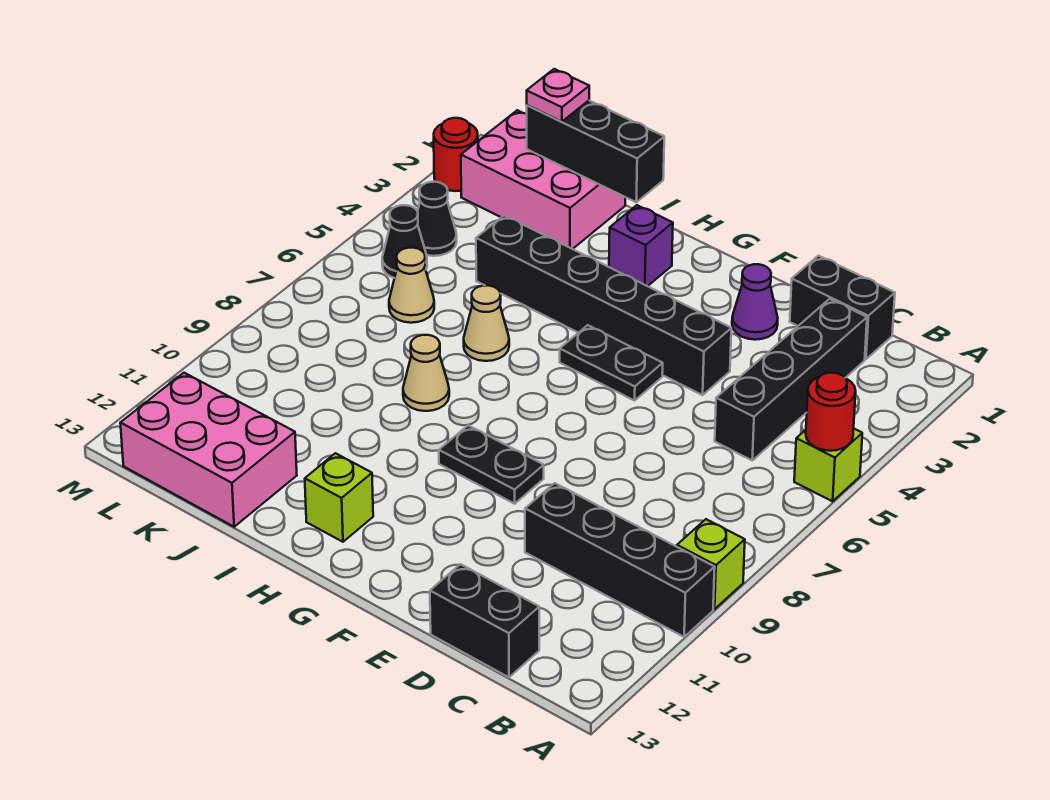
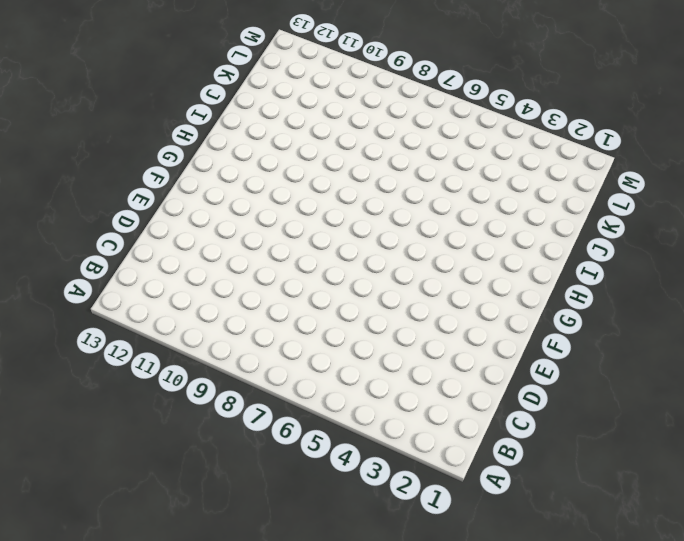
none -> lime brick A5 level 1
none -> lime brick A9 level 1
none -> black brick A10:D10 level 1

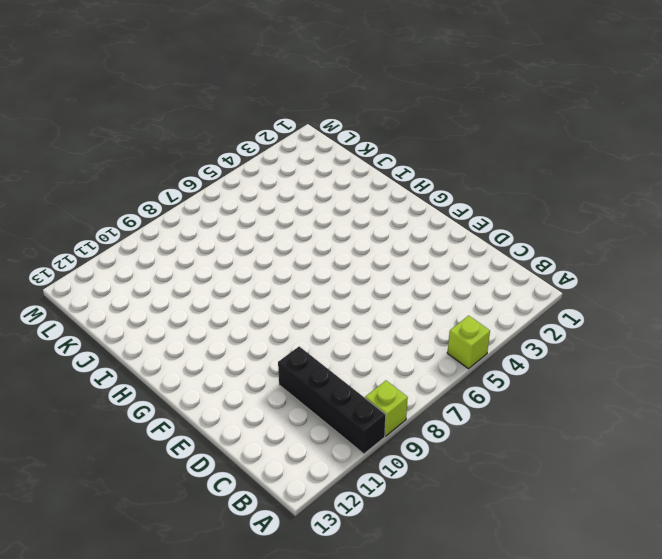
none -> black brick C1:D1 level 1
none -> black brick C2:C5 level 1
none -> black brick C13:D13 level 1

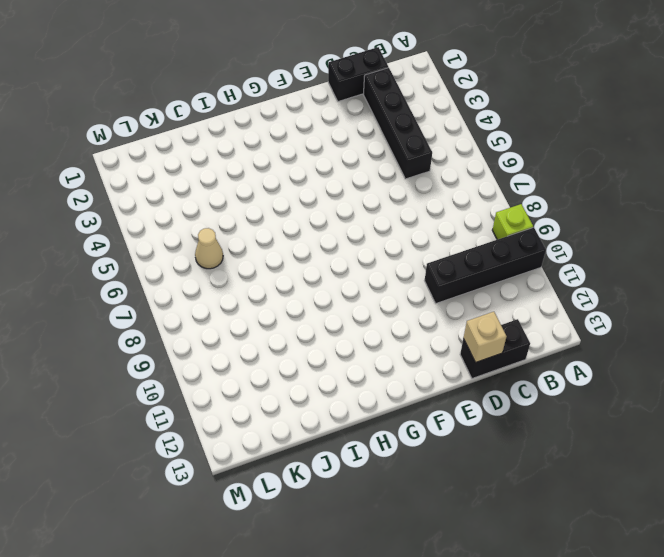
tan brick D13 level 2 -> none
none -> lime brick A5 level 1
none -> purple cone E2 level 1
none -> black brick E4:J4 level 1

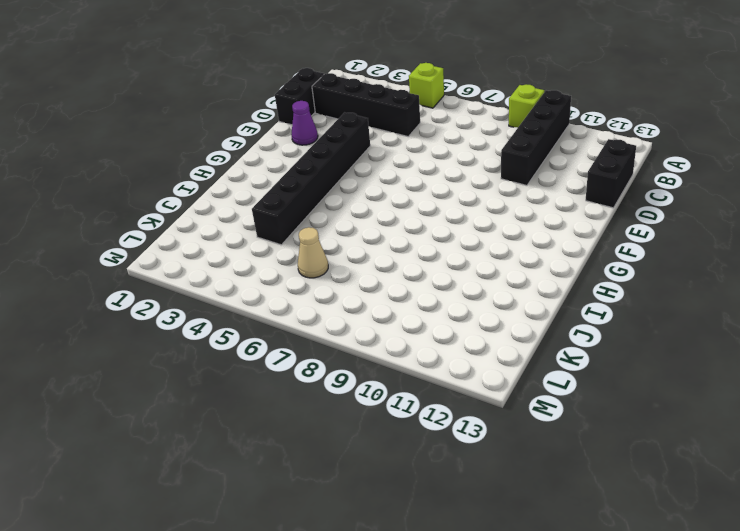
none -> black plate F5:G5 level 1
none -> black plate F9:G9 level 1
none -> purple brick H2 level 1

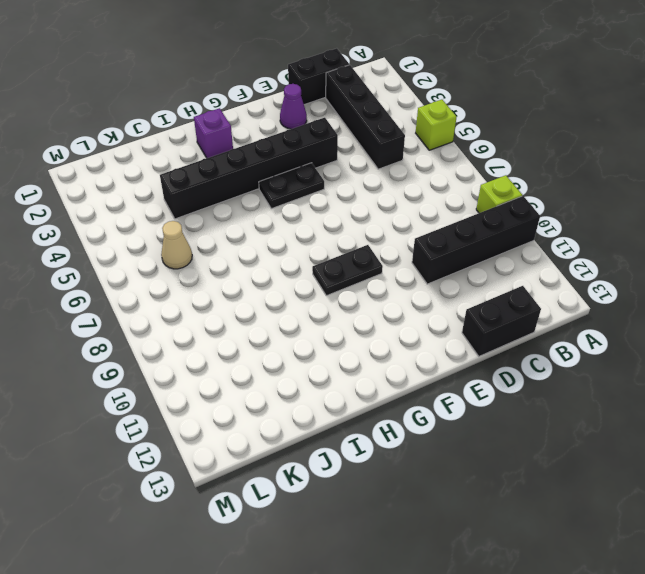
none -> lime brick H12 level 1
none -> tan cone I6 level 1
none -> tan cone I8 level 1

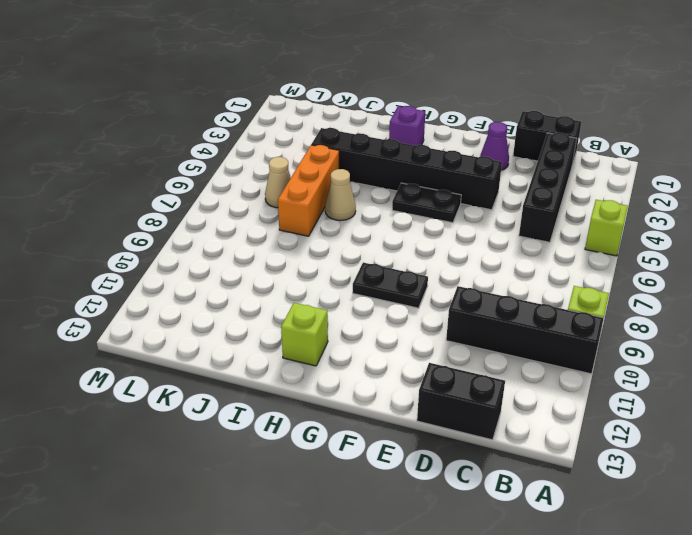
orange brick J5:J7 level 1 -> none
none -> tan cone I8 level 1
none -> pink brick J1:L2 level 1
none -> pink brick J12:L13 level 1

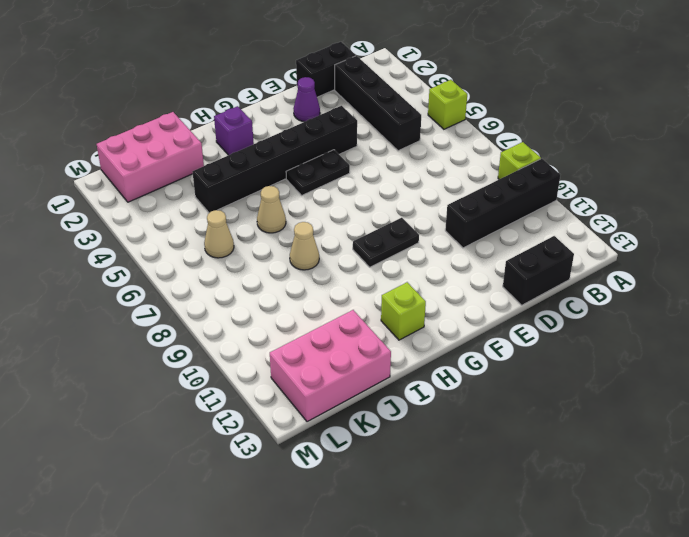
none -> black cone L4 level 1
none -> black cone L5 level 1
none -> red round brick M2 level 1

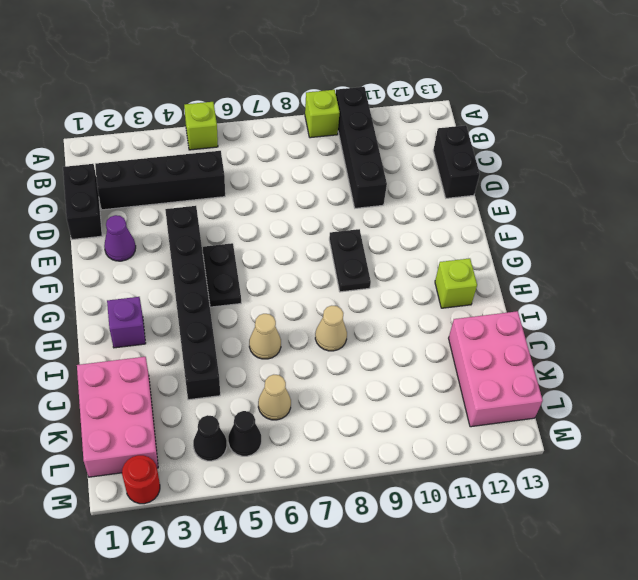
none -> red round brick A5 level 2
none -> black brick I1:K1 level 2
none -> pink plate K1 level 3

